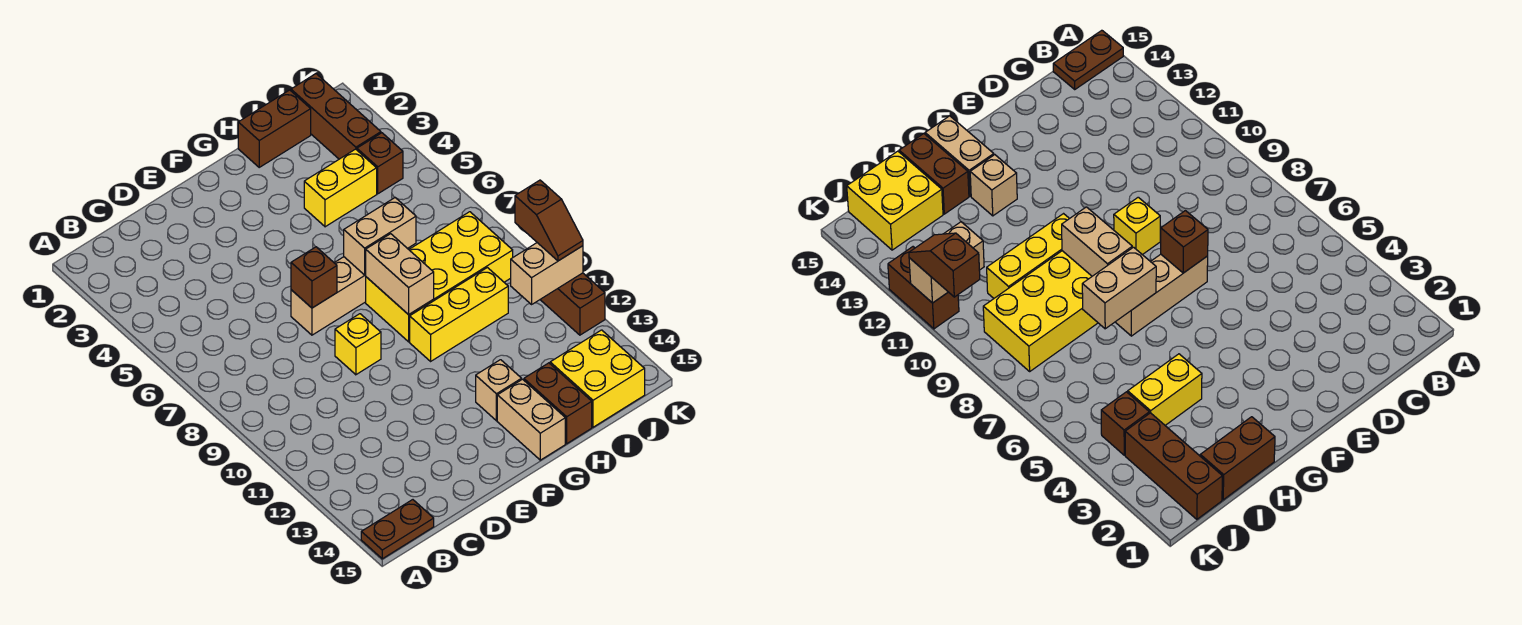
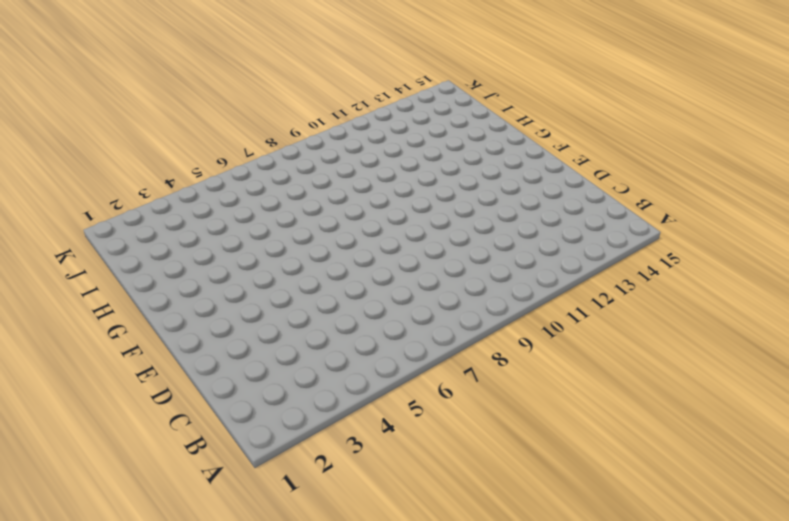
none -> brown plate A15:B15 level 1
none -> tan brick E7:G7 level 1
none -> yellow brick E9 level 1

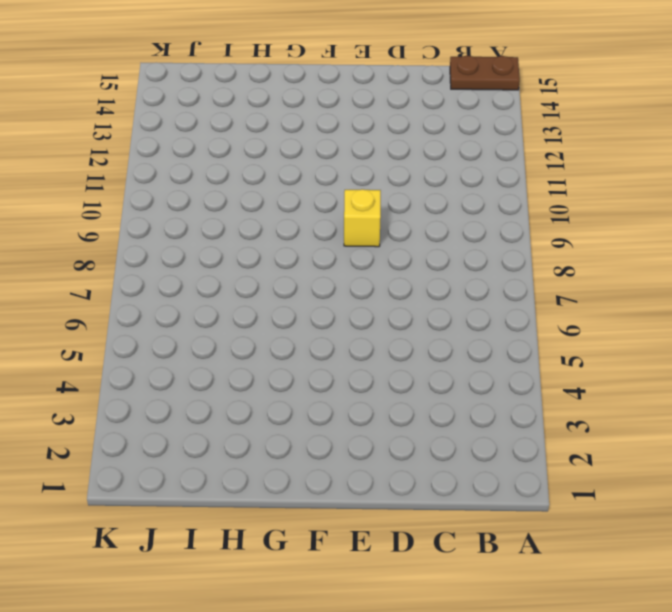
none -> tan brick E7:G7 level 1
none -> yellow brick G8:J9 level 1
none -> yellow brick G10:I10 level 1

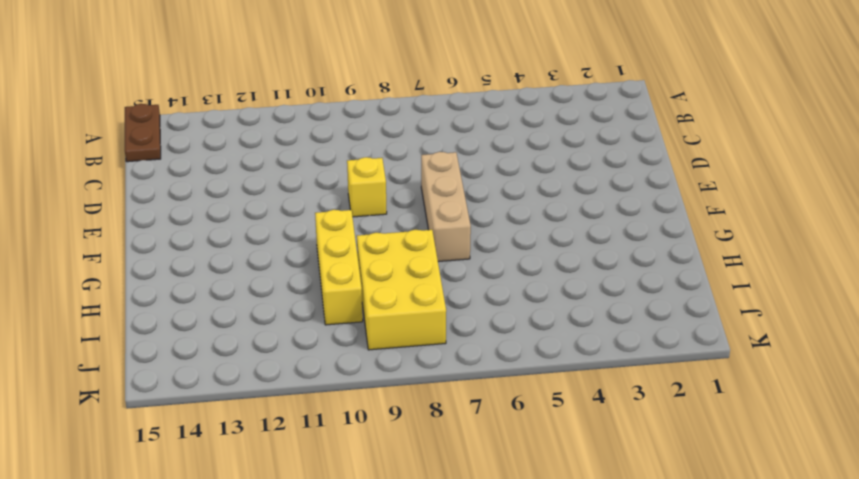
yellow brick H8:J9 level 1 -> yellow brick G8:J9 level 1
none -> tan brick G13 level 1
none -> tan brick G14:G15 level 1
none -> brown brick H1:I1 level 1

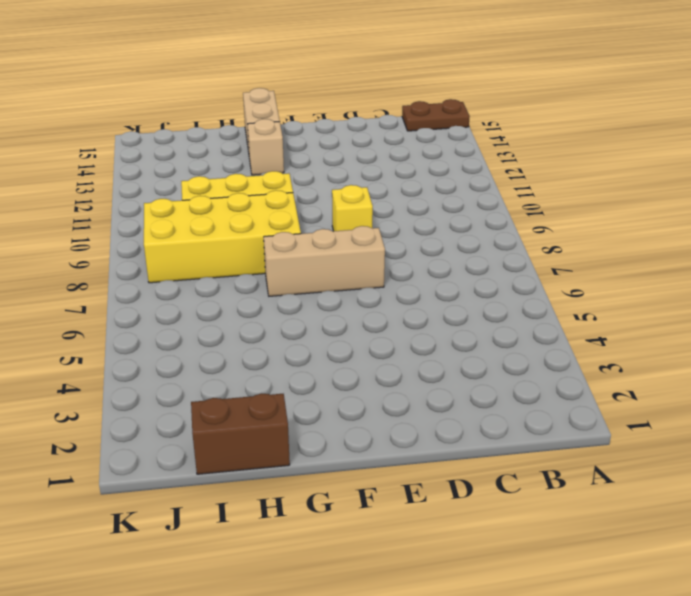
none -> yellow brick H4:I4 level 1
none -> brown brick H14:H15 level 1
none -> yellow brick I14:J15 level 1

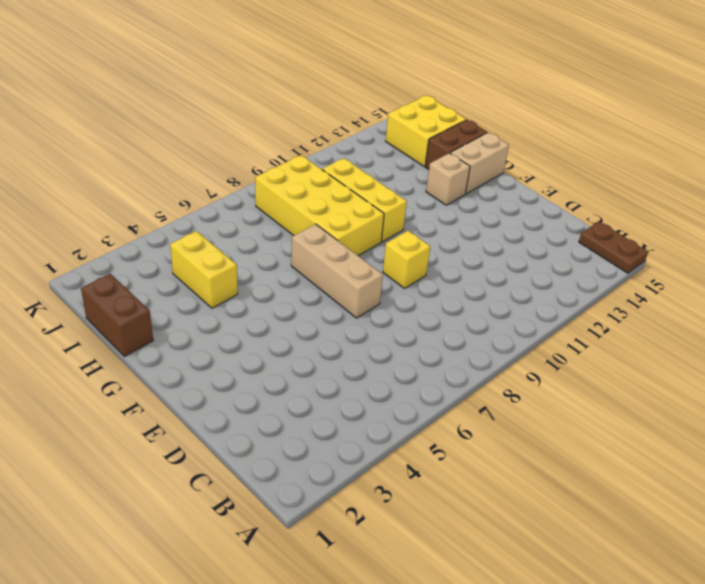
none -> brown brick J1:J3 level 1
none -> brown brick J4 level 1
none -> brown brick K11:K12 level 1

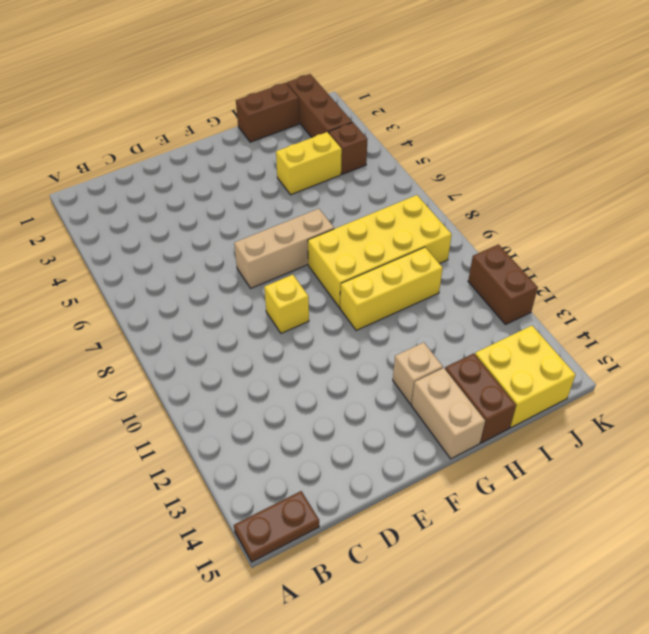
none -> brown brick E7 level 2
none -> tan brick G7:H7 level 2
none -> tan brick G8:G9 level 2

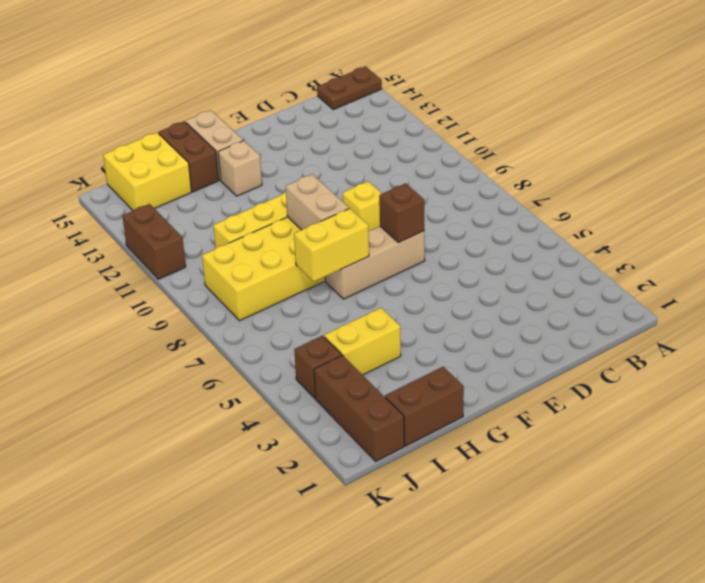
yellow brick G7:H7 level 2 -> tan brick G7:H7 level 2
none -> tan brick J11:K11 level 2
none -> brown slope K10:K11 level 3 top 10

